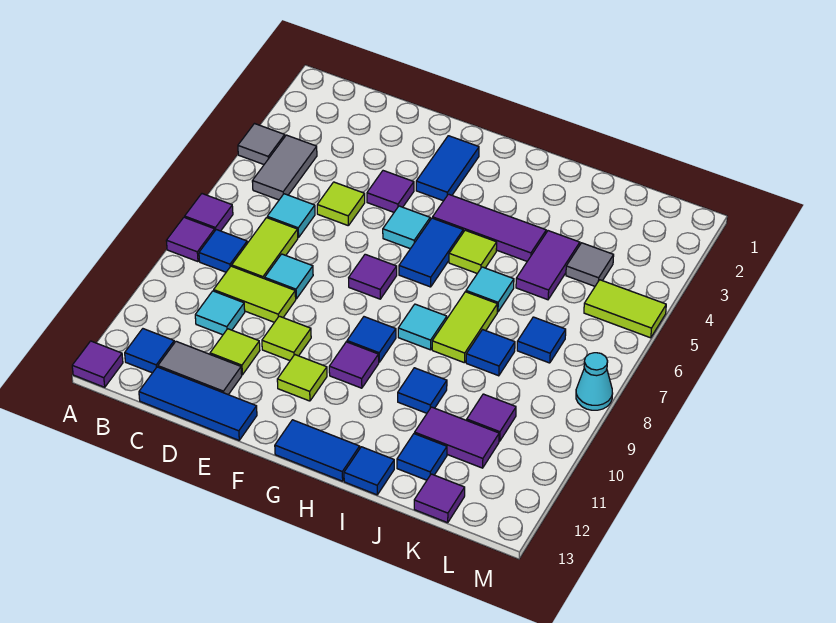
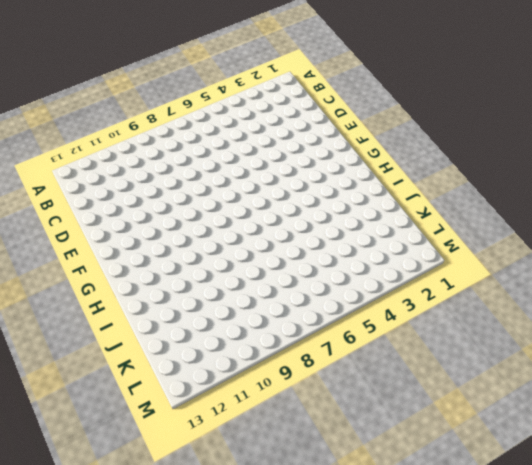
none -> grey tile A4 level 1
none -> purple tile A7 level 1
none -> purple tile A8 level 1
none -> purple tile A13 level 1

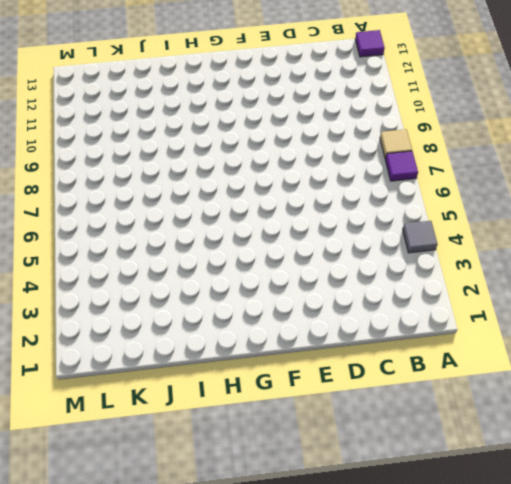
tan tile A8 level 1 -> purple tile A8 level 1
none -> grey tile B4:B5 level 1
none -> blue tile B8 level 1
none -> blue tile B12 level 1
none -> cyan tile C6 level 1

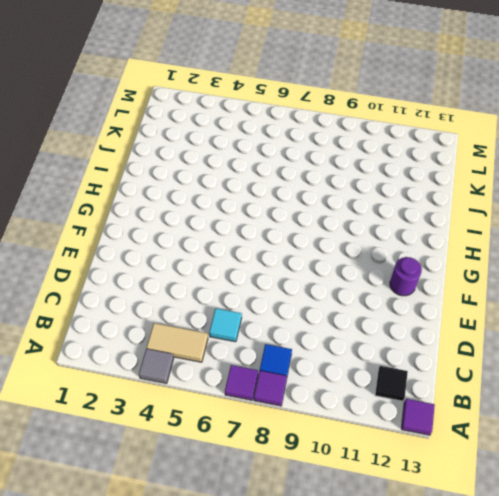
tan tile B4:B5 level 1 -> grey tile B4:B5 level 1
black tile B12 level 1 -> blue tile B12 level 1
purple round brick F12 level 1 -> none
none -> lime tile C7:C8 level 1
none -> lime tile C9:D9 level 1
none -> cyan tile C10 level 1
none -> grey tile C12:D12 level 1

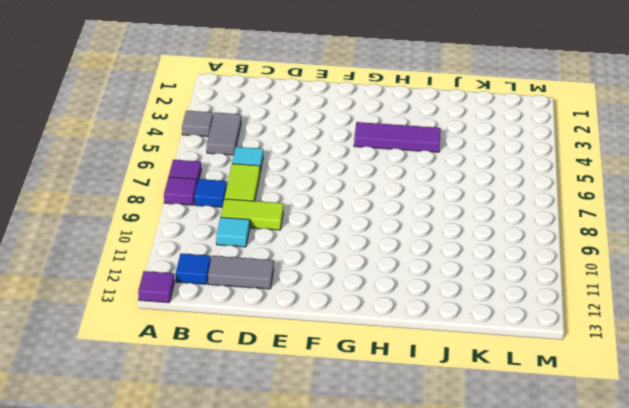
none -> blue tile C13:E13 level 1
none -> lime tile D5 level 1
none -> cyan tile D8 level 1
none -> lime tile D11 level 1

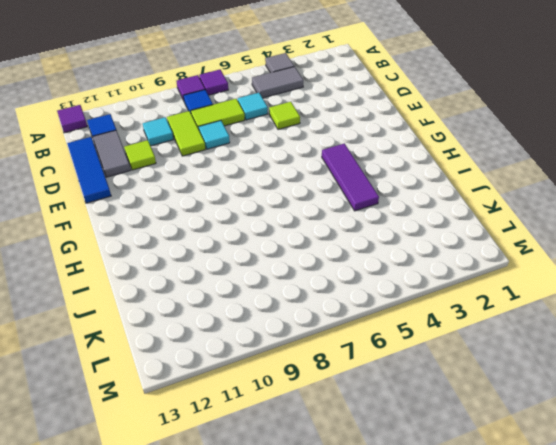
none -> purple tile E4 level 1
none -> lime tile E10 level 1
none -> blue tile F2:F3 level 1
none -> cyan tile F5 level 1

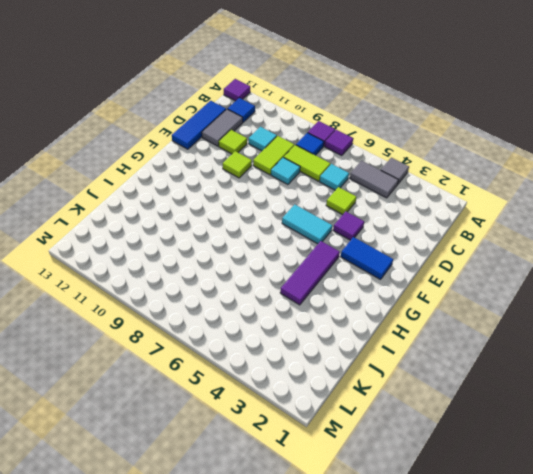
cyan tile F5:F6 level 1 -> cyan tile F5 level 1
none -> purple tile F7 level 1
none -> lime tile F11 level 1
none -> blue tile G5:G6 level 1
none -> blue tile G9 level 1

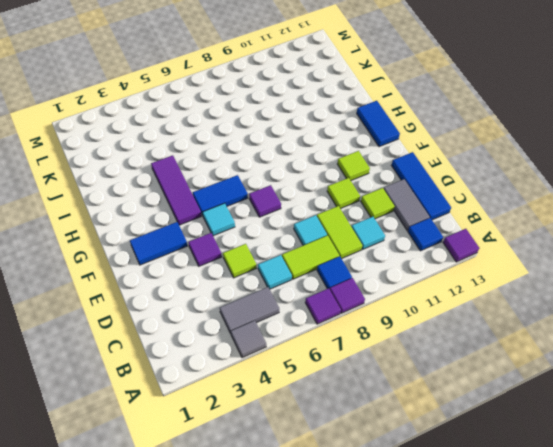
none -> blue tile G9 level 1
none -> purple tile G10 level 1
none -> lime tile H5 level 1
none -> cyan tile H8 level 1

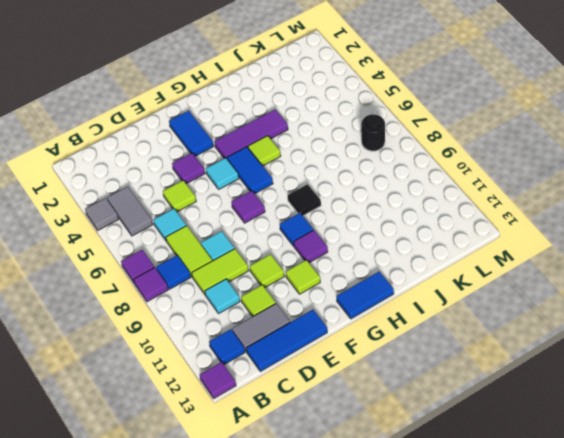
black tile H8 level 1 -> cyan tile H8 level 1
black round brick L7 level 1 -> none
none -> cyan tile I6 level 1
none -> lime tile I7:I8 level 1
none -> blue tile I10 level 1
none -> blue tile I13 level 1

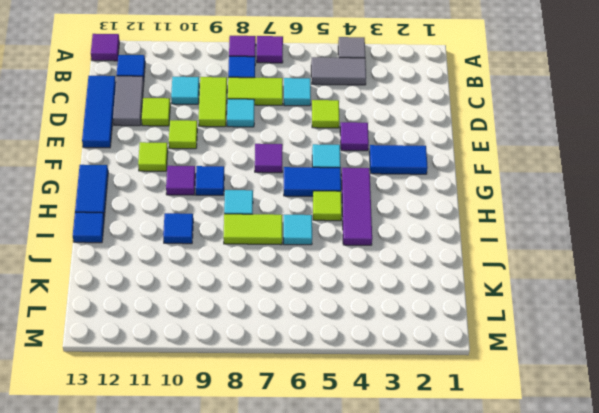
none -> purple tile J4:J5 level 1
none -> blue tile J8 level 1
none -> purple tile J11:K11 level 1
none -> blue tile J12 level 1

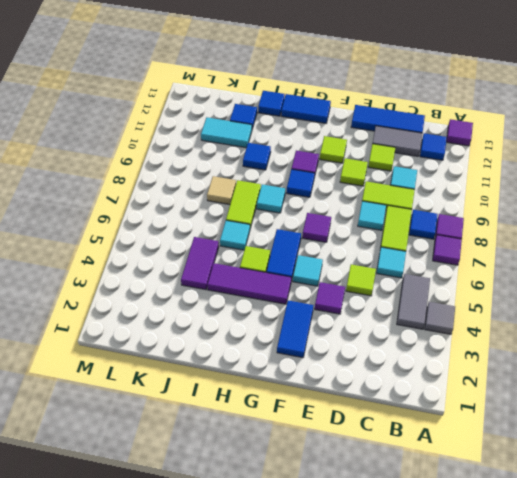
tan tile J8 level 1 -> blue tile J8 level 1
cyan tile J11:K11 level 1 -> purple tile J11:K11 level 1
none -> grey tile K4 level 1
none -> blue tile K7 level 1
none -> purple tile K10 level 1
none -> purple tile K13 level 1

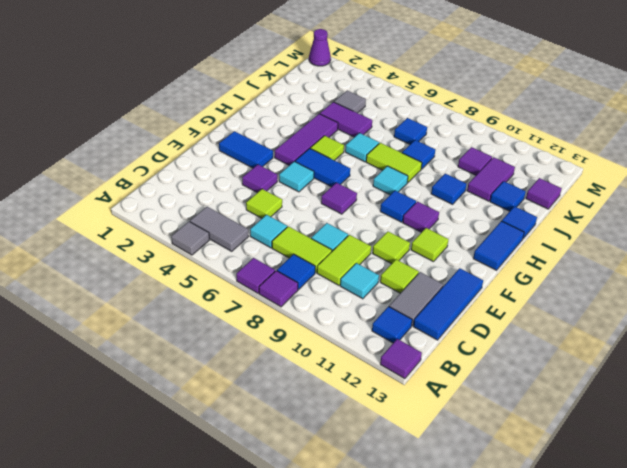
purple cone M1 level 1 -> none
none -> lime tile L5:M5 level 1
none -> cyan cone M8 level 1

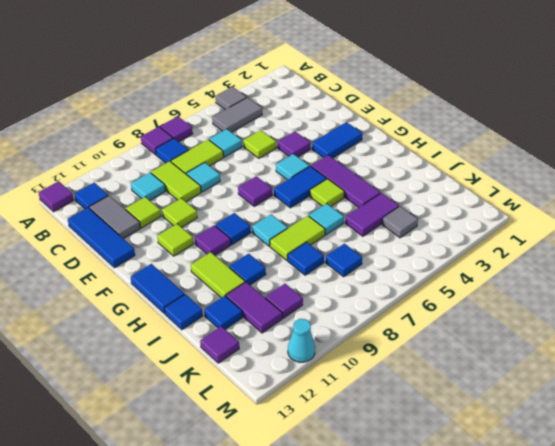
lime tile H11:I11 level 1 -> lime tile L5:M5 level 1
cyan cone M11 level 1 -> cyan cone M8 level 1

